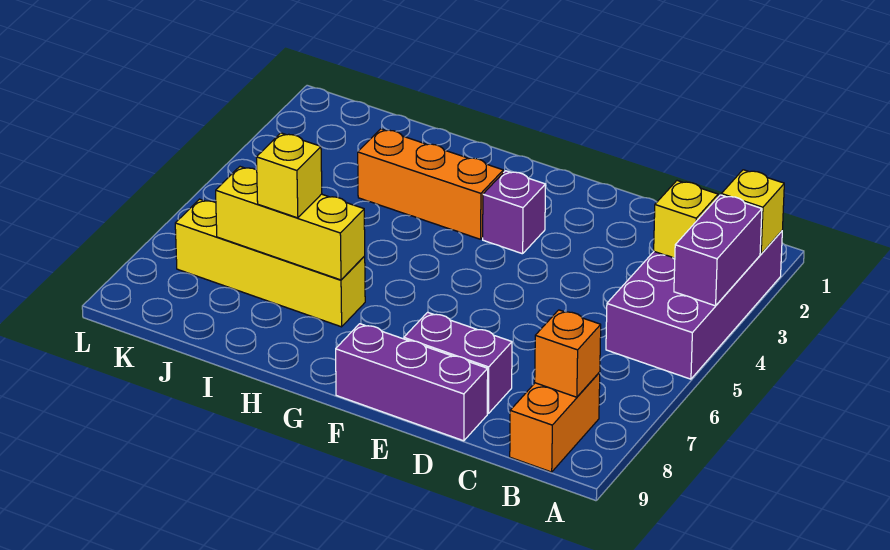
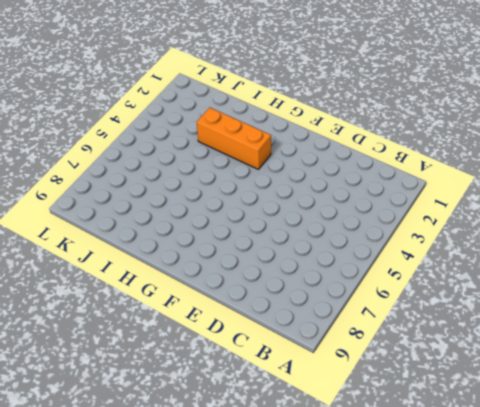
none -> purple brick A2:B5 level 1
none -> orange brick B8:B9 level 1
none -> purple brick D8:E8 level 1

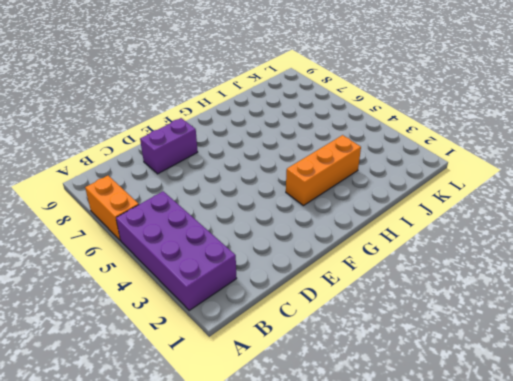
orange brick A6:A7 level 1 -> orange brick B8:B9 level 1
none -> purple brick D9:F9 level 1
none -> purple brick F3 level 1
none -> yellow brick H7:K7 level 1

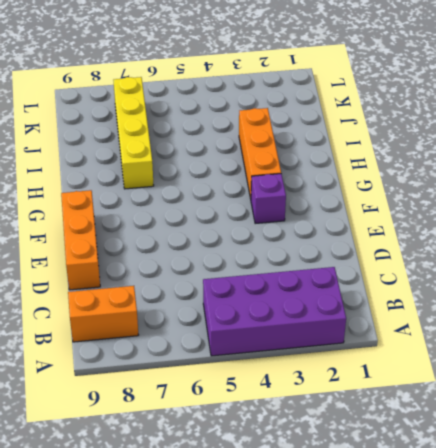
orange brick D9:F9 level 1 -> purple brick D9:F9 level 1
none -> purple brick D8:E8 level 1
none -> yellow brick A2 level 2
none -> purple brick A3:A4 level 2

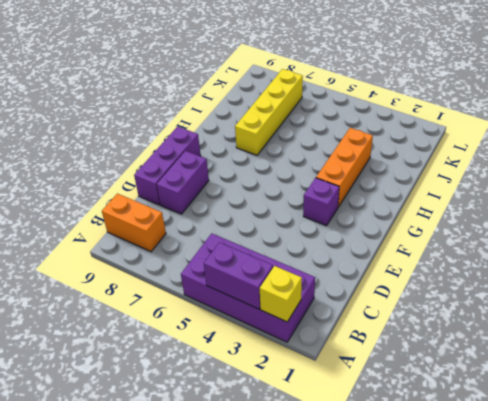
none -> yellow brick B3 level 2
none -> orange brick B8 level 2
none -> yellow brick H7:J7 level 2

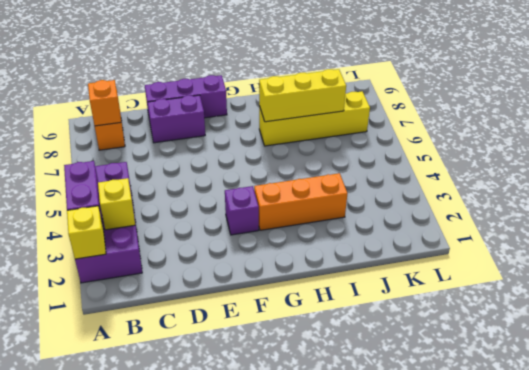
none -> yellow brick I7 level 3

